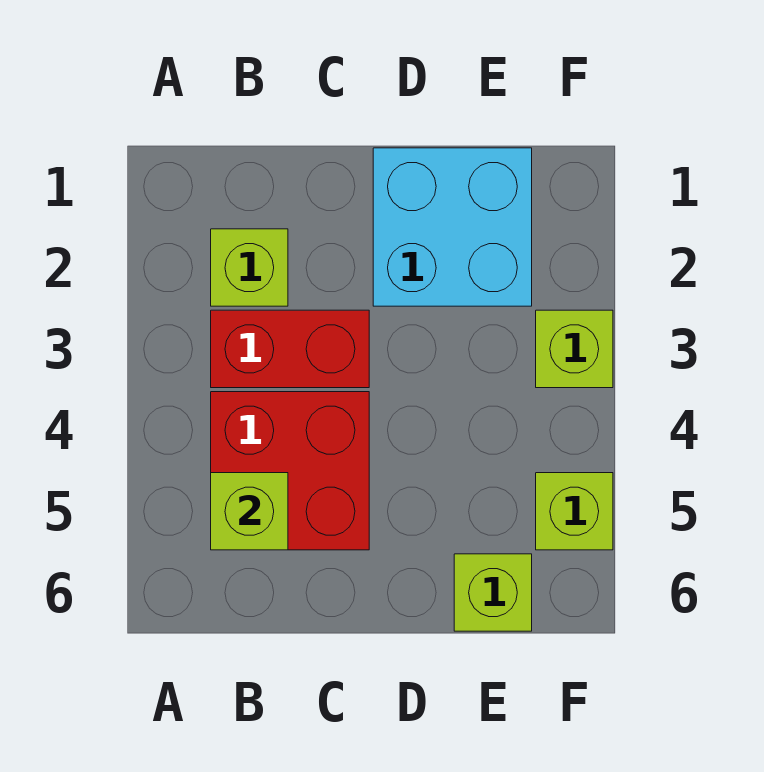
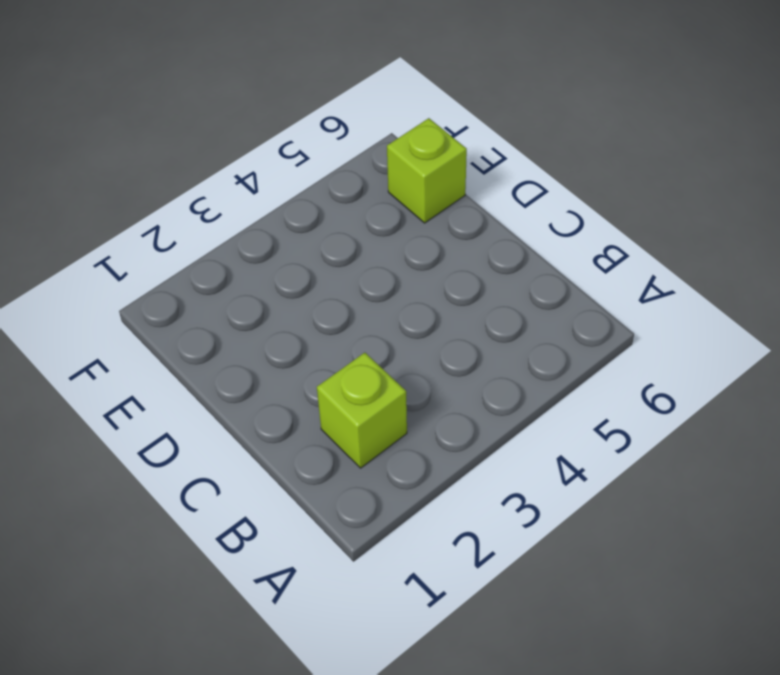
none -> red brick B3:C3 level 1
none -> red brick B4:C5 level 1

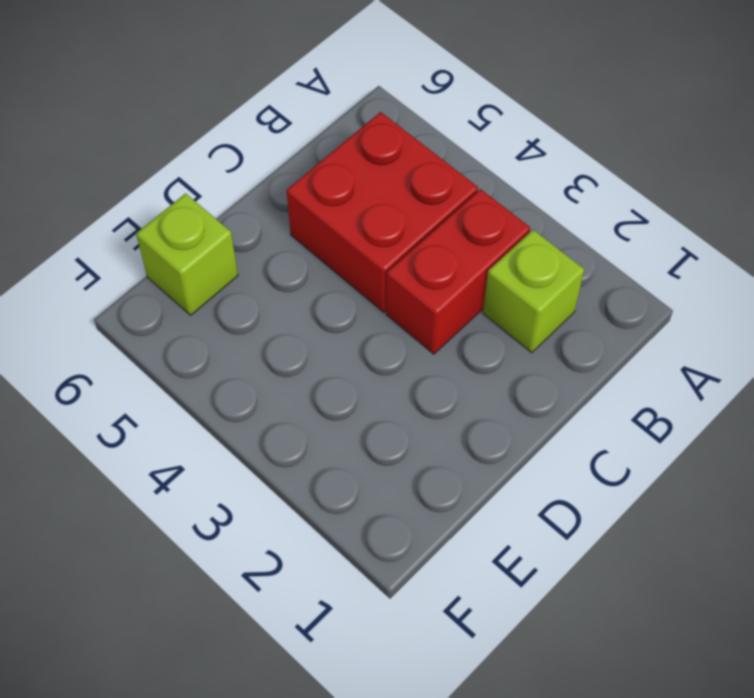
none -> cyan brick D1:E2 level 1
none -> lime brick F3 level 1

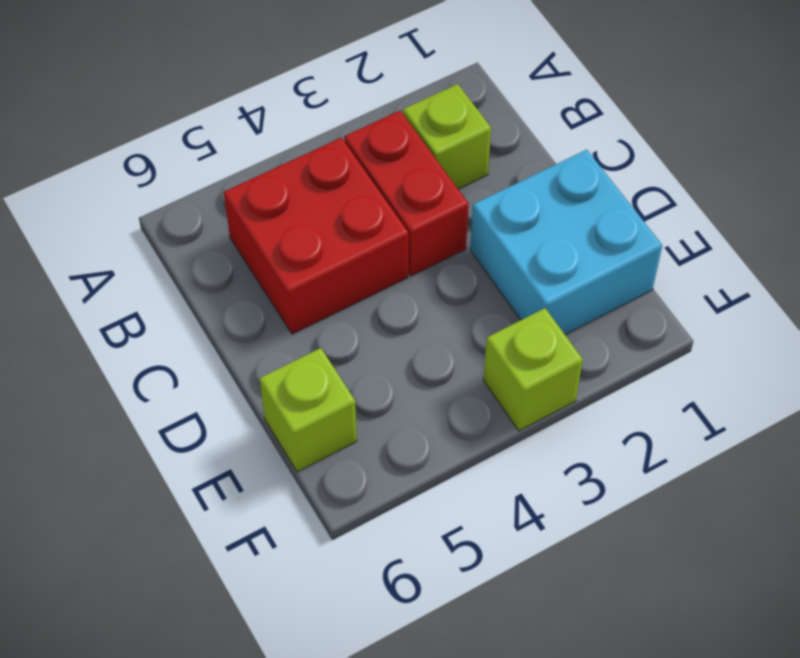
none -> lime brick F5 level 1
none -> lime brick B5 level 2

